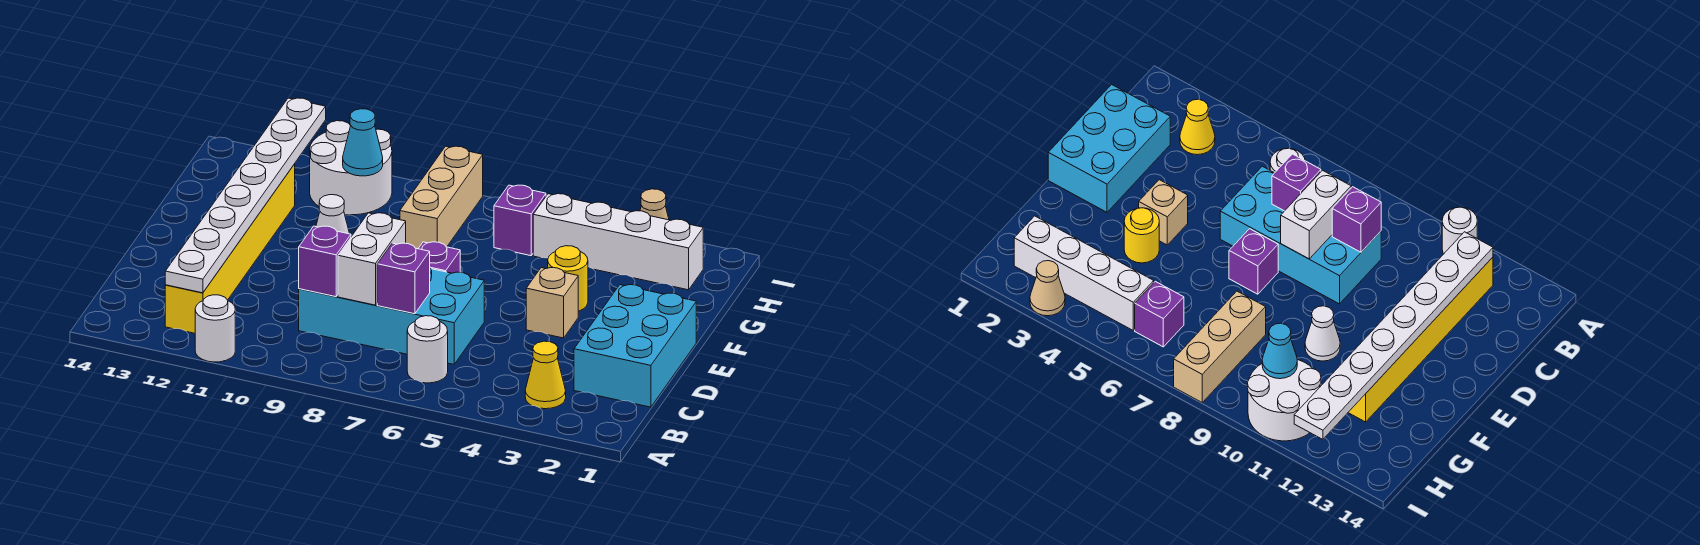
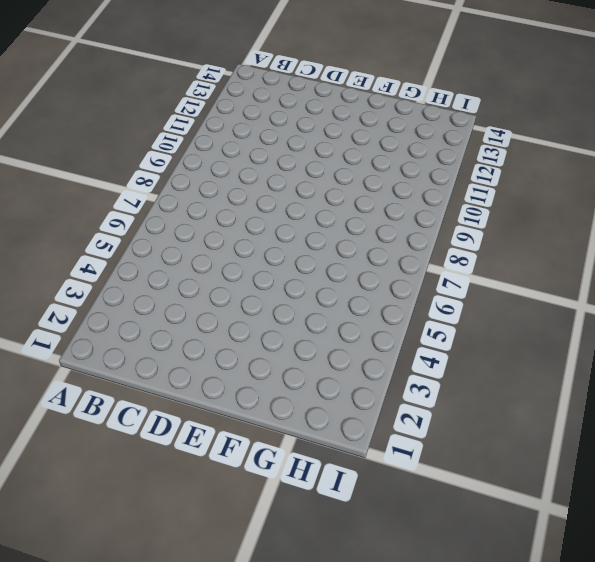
none -> white round brick A11 level 1
none -> yellow cone B3 level 1
none -> white round brick B6 level 1

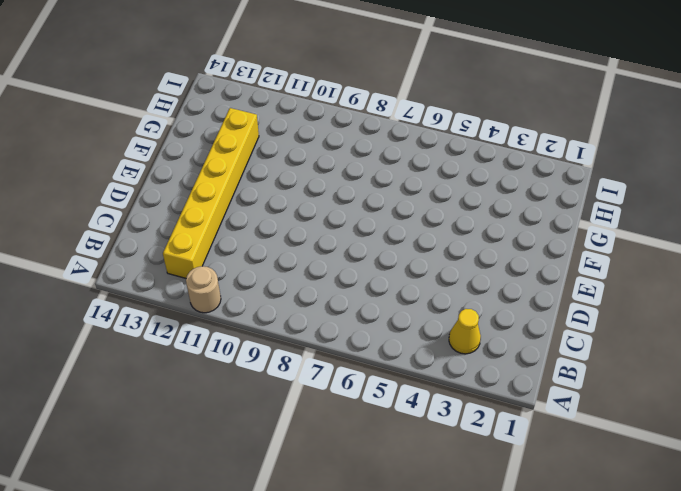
tan round brick A11 level 1 -> white round brick A11 level 1
none -> white round brick B6 level 1
none -> cyan brick C1:E2 level 1
none -> cyan brick C6:D9 level 1

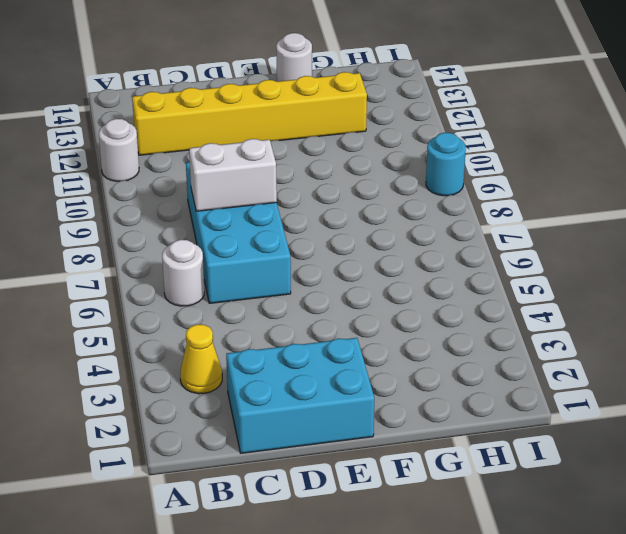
white round brick F14 level 1 -> none
cyan round brick I9 level 1 -> none
none -> tan brick E4 level 1
none -> purple brick E7 level 1
none -> yellow round brick F4 level 1

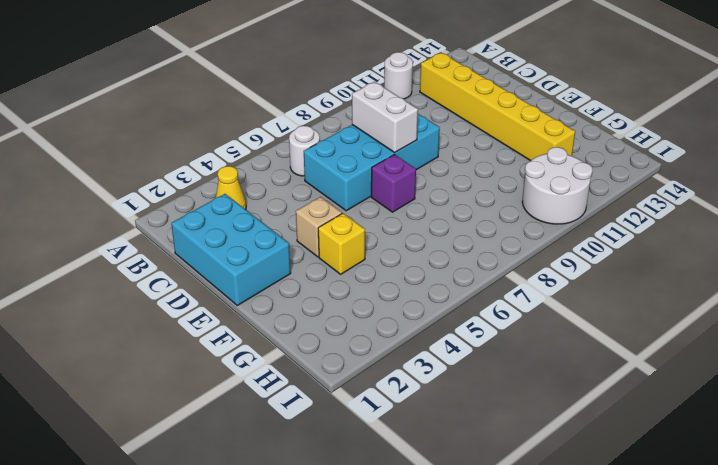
yellow brick F4 level 1 -> yellow round brick F4 level 1
none -> white cone F10 level 1
none -> tan brick G8:I8 level 1
none -> white brick H2:H5 level 1

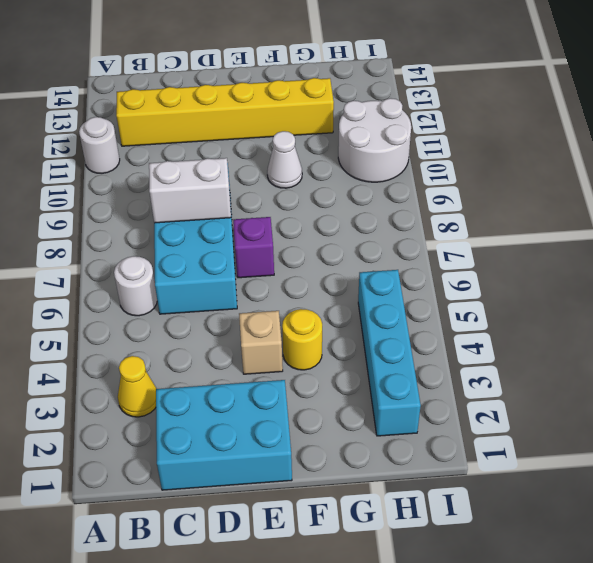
cyan brick H2:H5 level 1 -> white brick H2:H5 level 1
none -> tan brick G8:I8 level 1
none -> purple brick H6 level 1
none -> tan cone I3 level 1

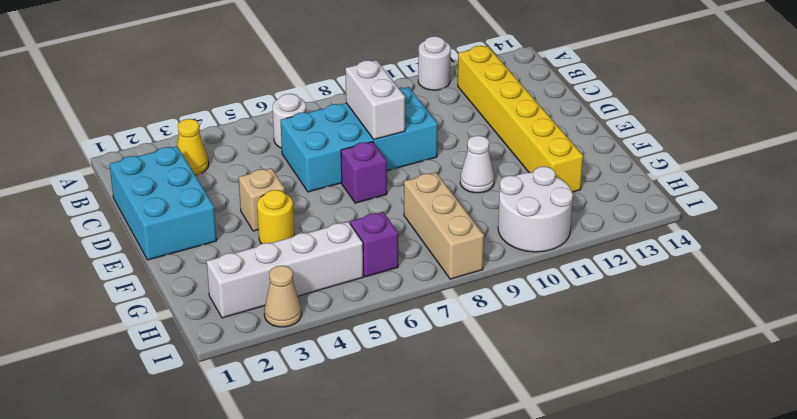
none -> white plate B12:I12 level 2
none -> purple brick C7 level 2
none -> purple brick C9 level 2

